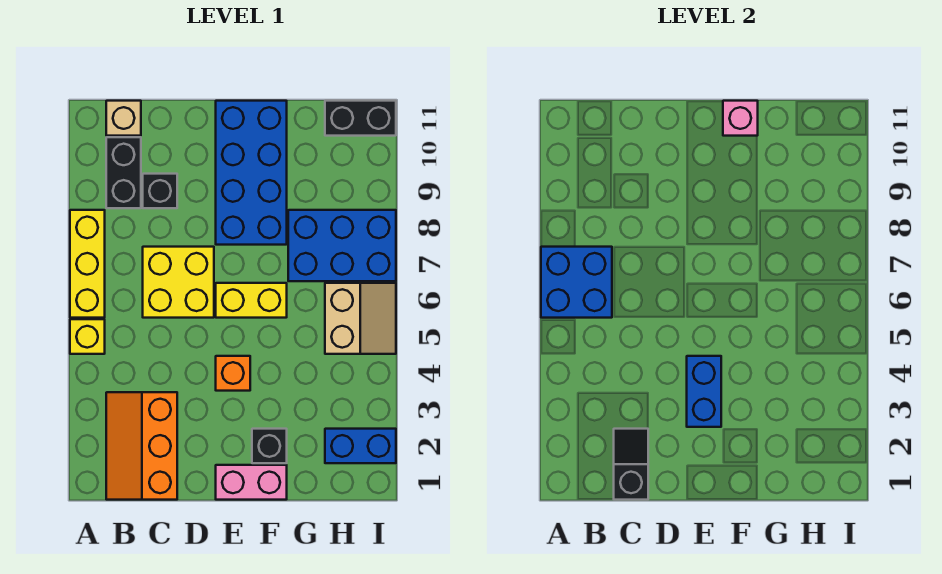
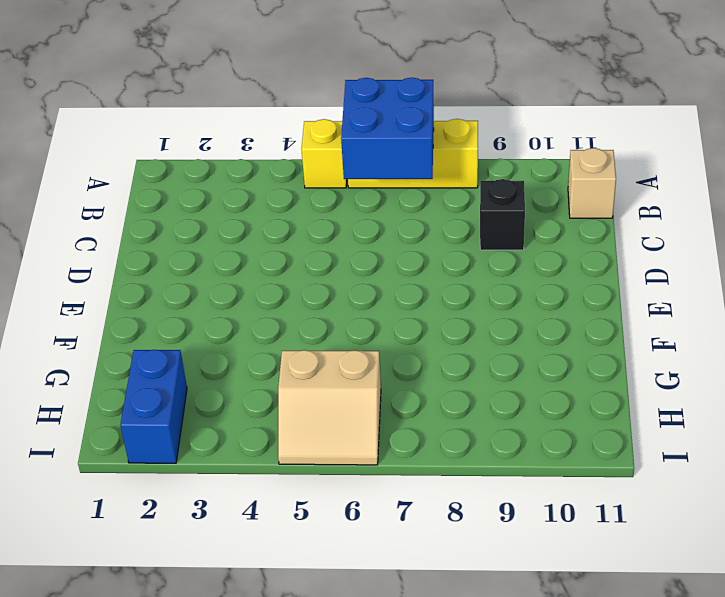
none -> orange slope B1:C3 level 1 top C
none -> black brick B9:B10 level 1
none -> yellow brick C6:D7 level 1

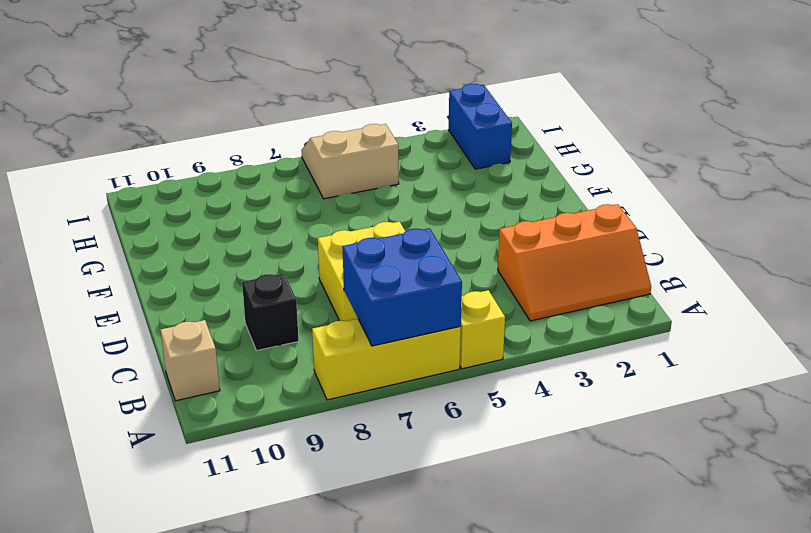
none -> black brick B9:B10 level 1
none -> pink brick E1:F1 level 1
none -> orange brick E4 level 1

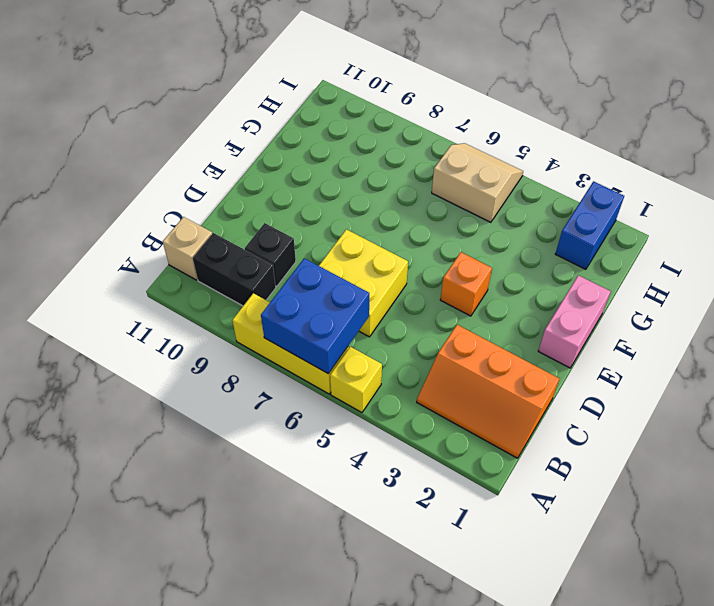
none -> yellow brick E6:F6 level 1
none -> blue brick E8:F11 level 1
none -> black brick F2 level 1

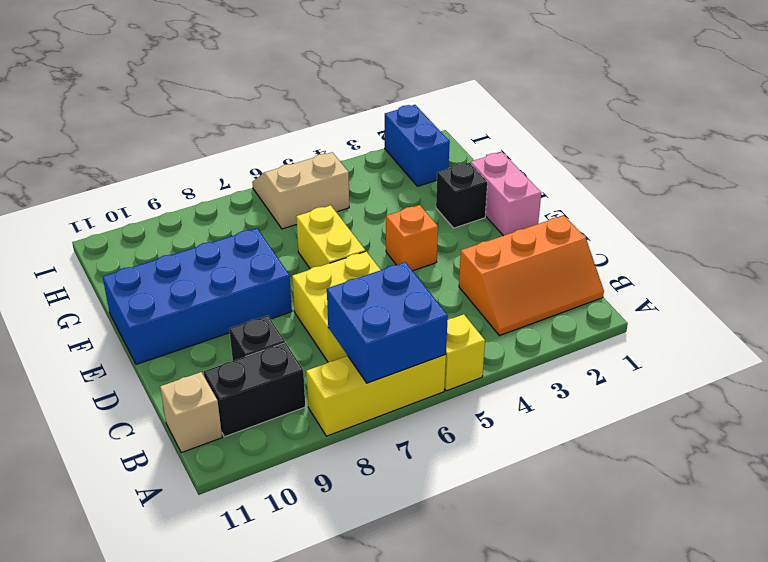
none -> blue brick G7:I8 level 1
none -> black brick H11:I11 level 1
none -> black slope C1:C2 level 2 top 1

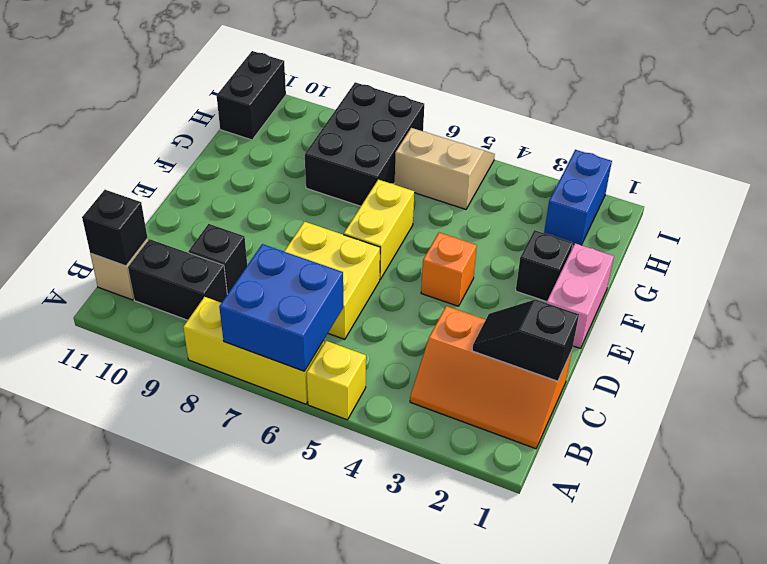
black brick B11 level 2 -> none
black brick G7:I8 level 1 -> blue brick G7:I8 level 1
none -> blue brick E8:F11 level 1
none -> blue brick E3:E4 level 2
none -> pink brick F11 level 2

